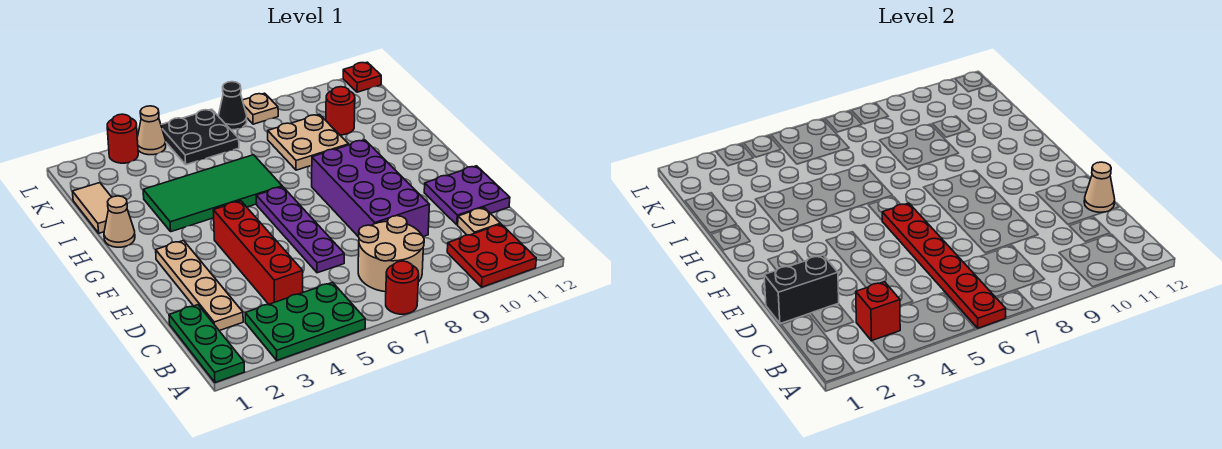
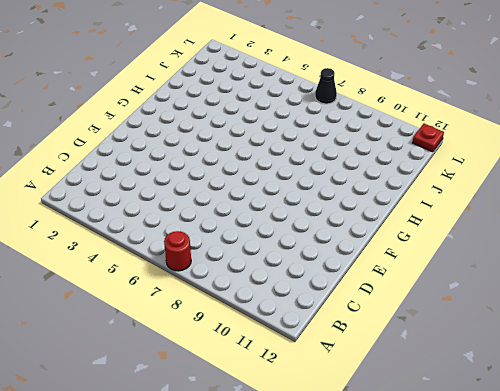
none -> green plate A1:C1 level 1
none -> green plate A3:B5 level 1
none -> red plate A10:B11 level 1

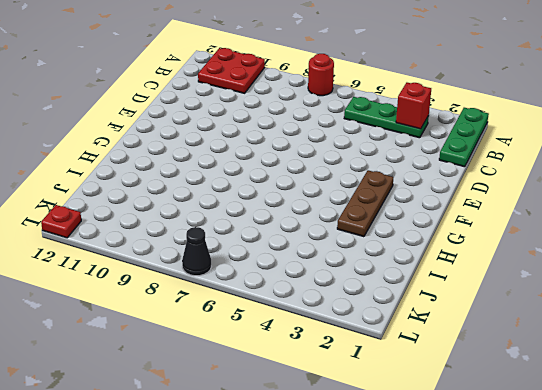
green plate B3:B5 level 1 -> green plate A3:B5 level 1
brown plate F3:H3 level 1 -> green tile H3:I6 level 1
none -> tan round brick B7:C8 level 1
none -> tan plate C2:F2 level 1
none -> red brick C4:F4 level 1

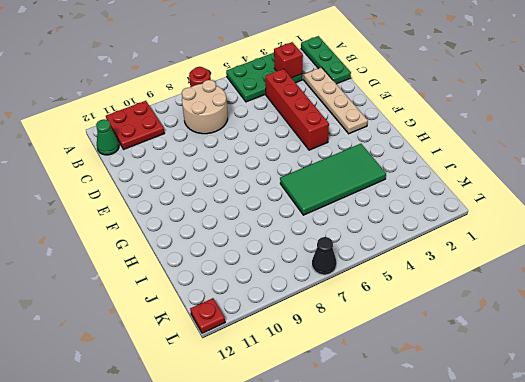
green cone B12 level 1 -> none
none -> tan plate C11 level 1
none -> purple plate D6:G6 level 1
none -> purple brick D8:G9 level 1

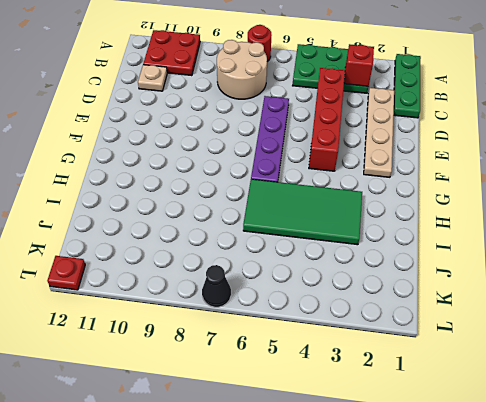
none -> purple brick D8:G9 level 1
none -> purple plate D11:E12 level 1
none -> tan cone H1 level 1

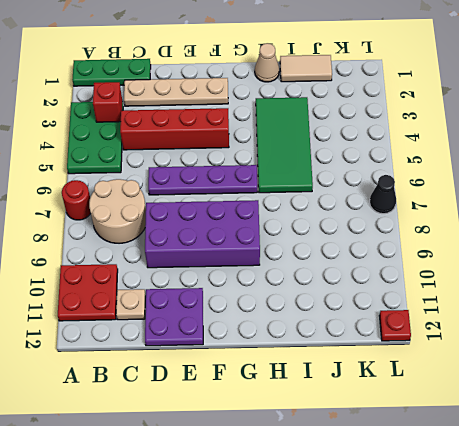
none -> tan plate I8:J9 level 1
none -> red round brick J10 level 1
none -> black plate K5:L6 level 1

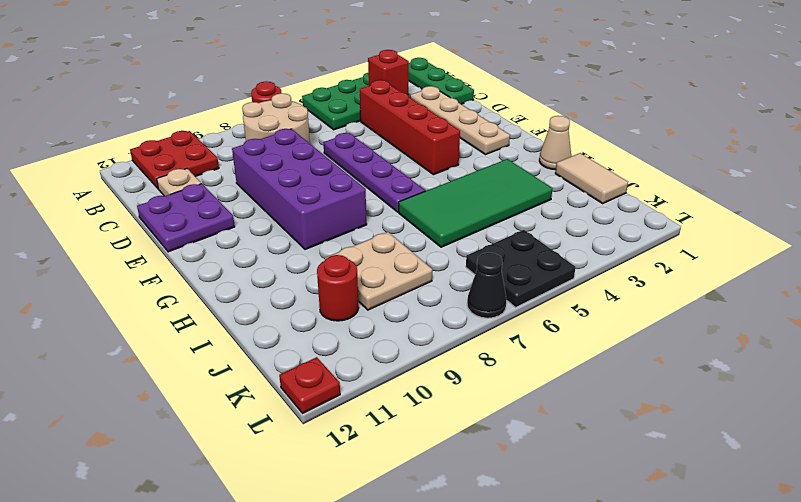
none -> red round brick L3 level 1
none -> tan cone L4 level 1
none -> tan plate L8 level 1

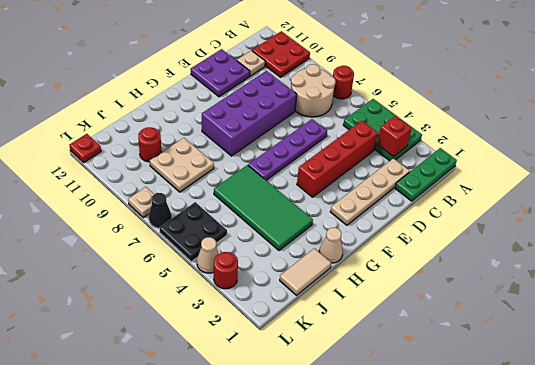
none -> red plate A6:F6 level 2
none -> black brick D1:D2 level 2
none -> tan cone D12 level 2

